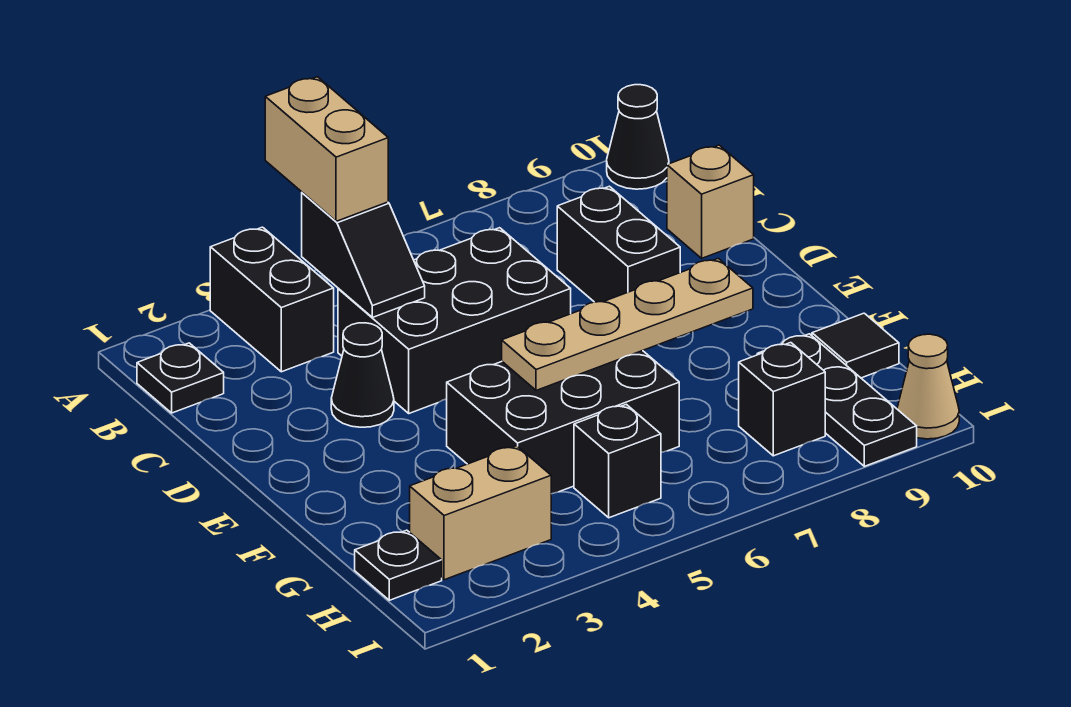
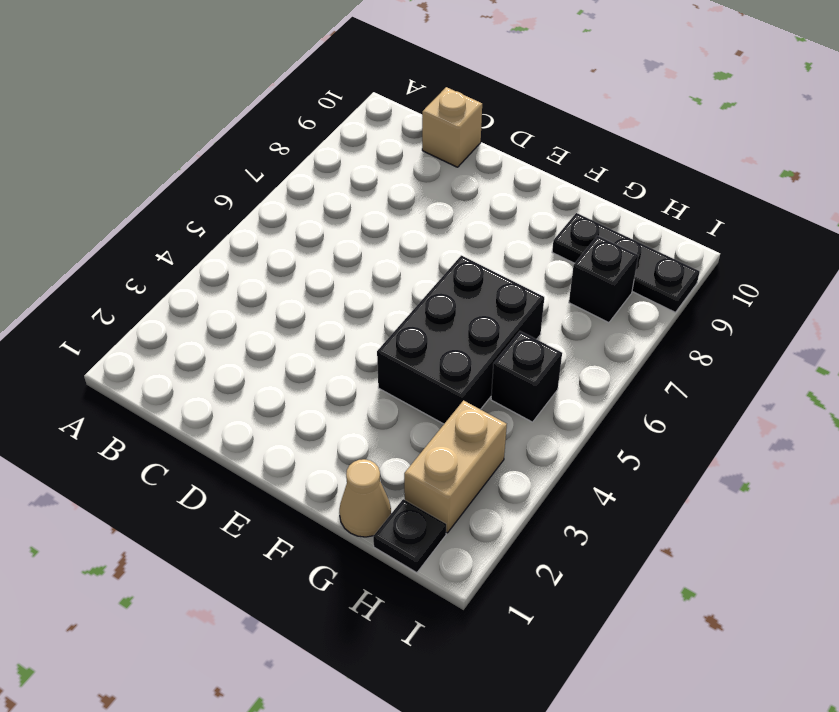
tan cone G1 level 1 -> tan cone I10 level 1
none -> black brick A3:B3 level 1
none -> black cone A10 level 1
none -> black plate B1 level 1

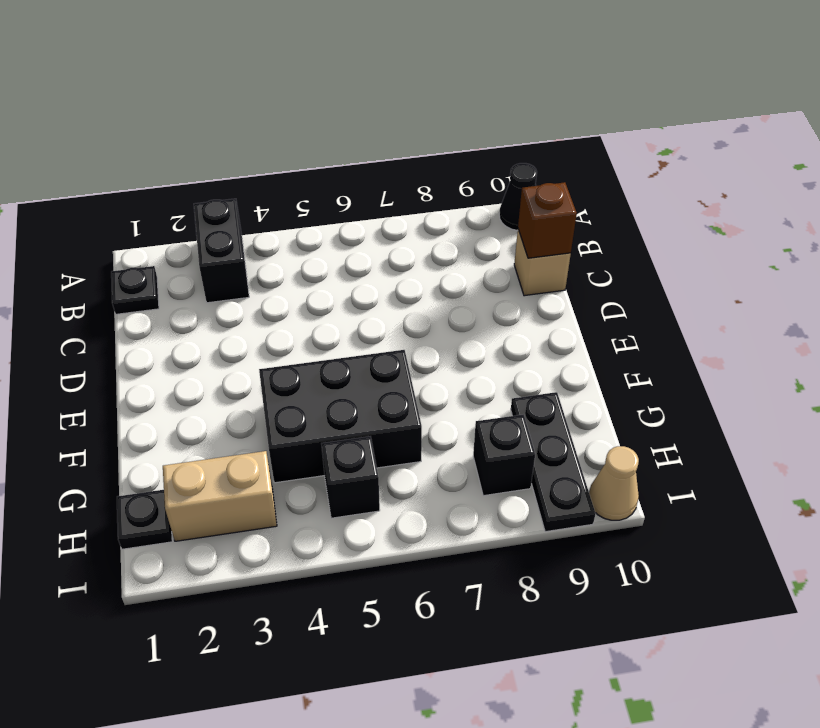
brown brick C10 level 2 -> none
none -> black brick C4:D6 level 1
none -> black brick C8:D8 level 1
none -> black cone D3 level 1

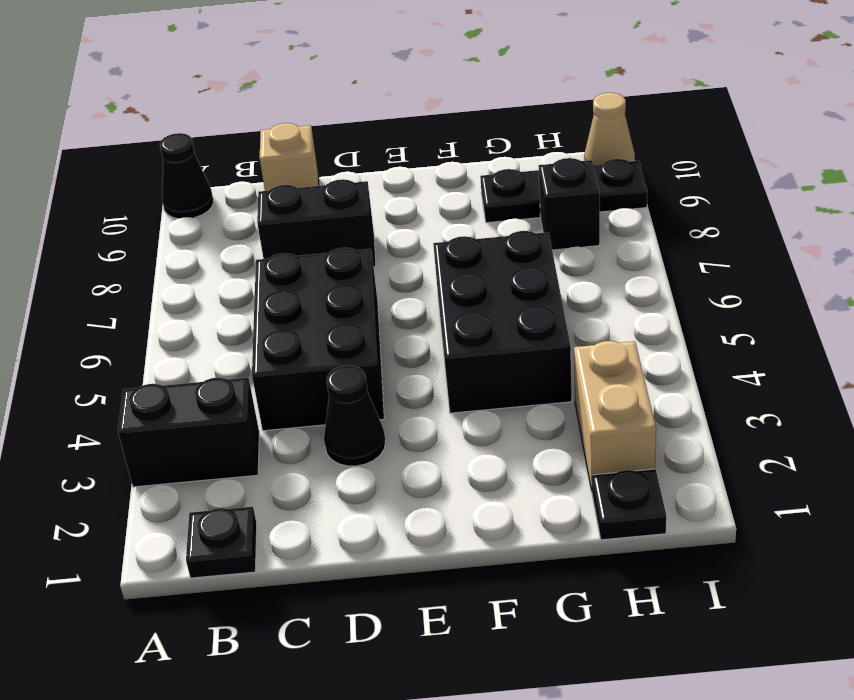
none -> black tile G10 level 1
none -> black brick H5 level 1
none -> black slope B4:C4 level 2 top B

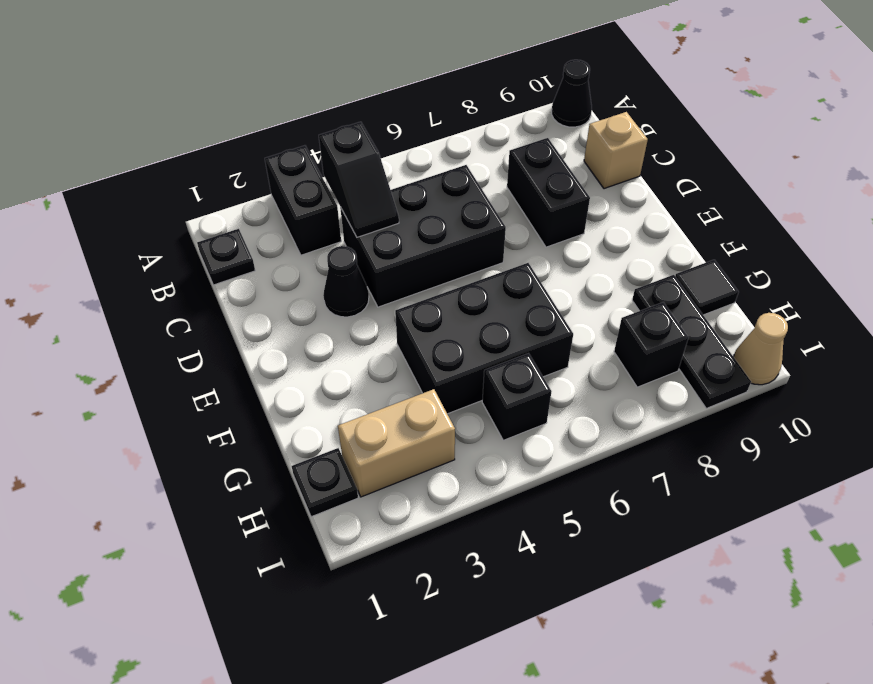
none -> tan plate F5:F8 level 2
none -> tan brick A4:B4 level 3

